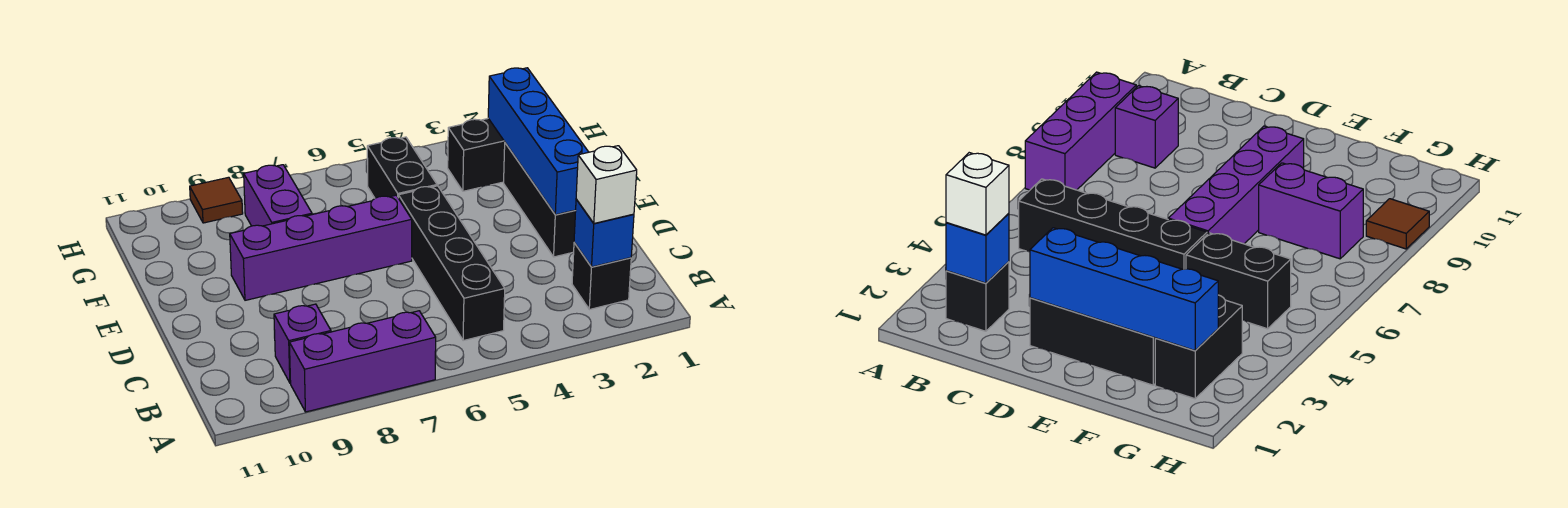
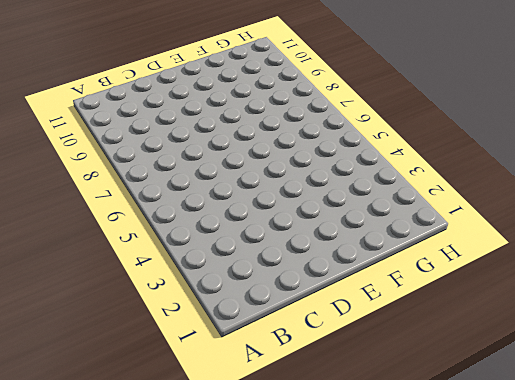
none -> purple brick A7:A9 level 1
none -> black brick B2 level 1
none -> black brick B5:E5 level 1

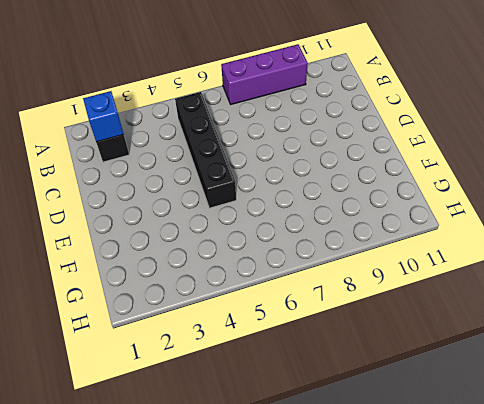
none -> purple brick B9 level 1
none -> black brick D2:F2 level 1
none -> purple brick E6:E9 level 1

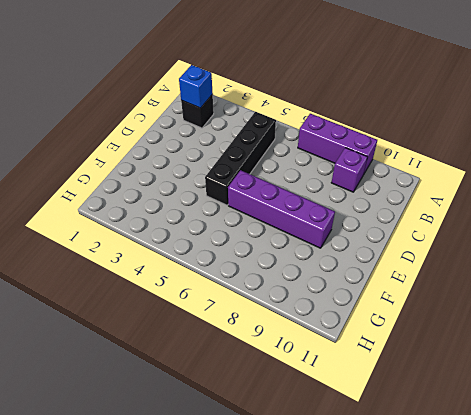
none -> black brick D2:F2 level 1
none -> black brick F5:G5 level 1
none -> purple brick F8:G8 level 1

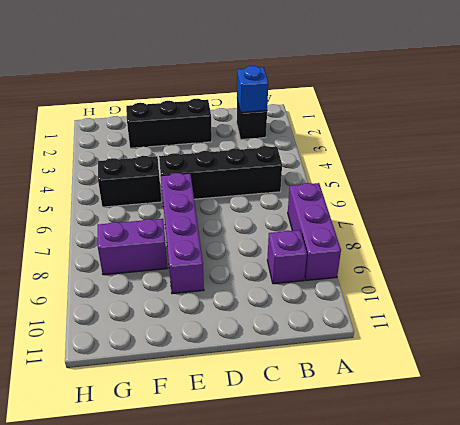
none -> black brick G2:G3 level 1
none -> brown tile H9 level 1
none -> blue brick D2:G2 level 2

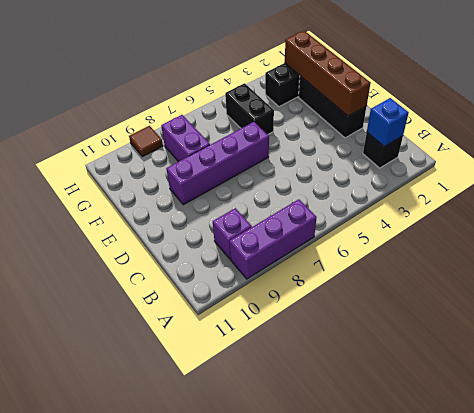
brown brick D2:G2 level 2 -> blue brick D2:G2 level 2
none -> black brick B5:E5 level 1
none -> white brick B2 level 3

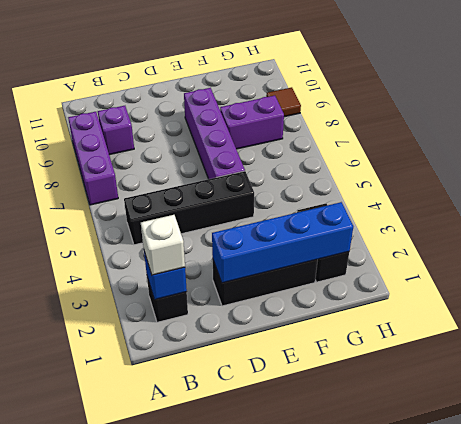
none -> black brick F5:G5 level 1

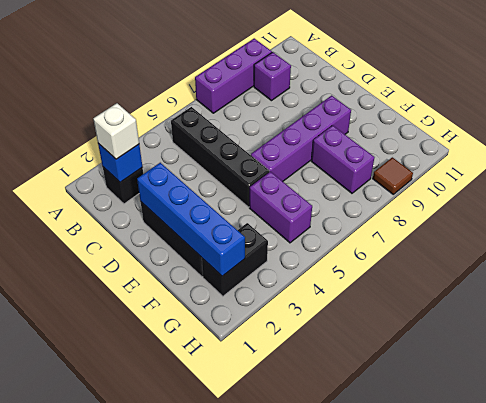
purple brick F5:G5 level 1 -> black brick F5:G5 level 1

